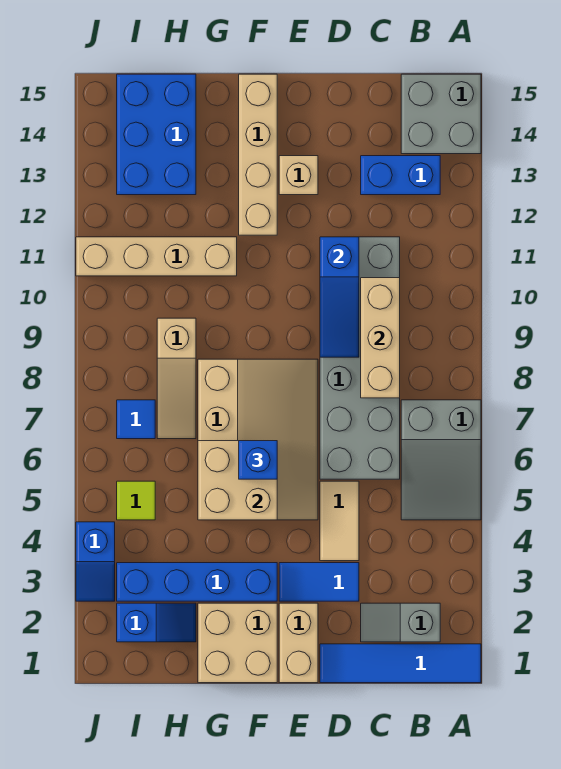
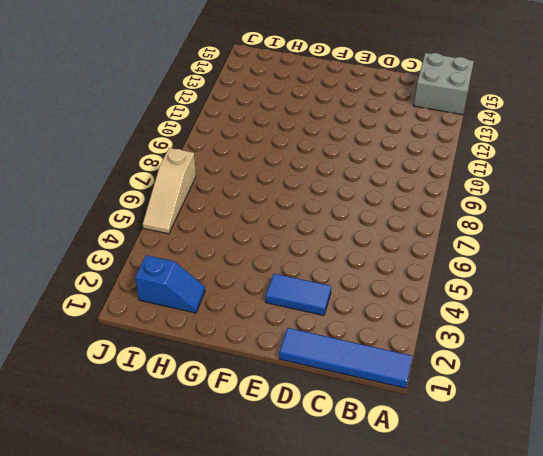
tan slope J5:J7 level 1 top 7 -> tan slope H7:H9 level 1 top 9
none -> grey slope A5:B7 level 1 top 7
none -> grey slope B2:C2 level 1 top B
none -> blue brick B13:C13 level 1

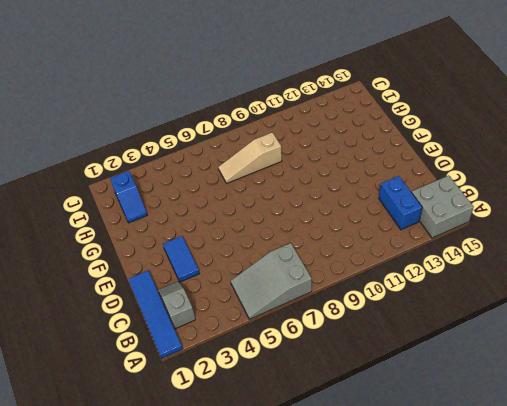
none -> grey brick C6:D11 level 1
none -> tan tile D4:D5 level 1
none -> tan brick E1:E2 level 1

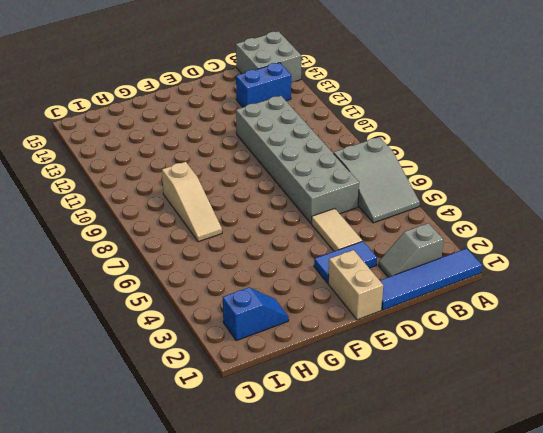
none -> tan slope E5:G8 level 1 top G
none -> tan brick E13 level 1
none -> tan brick F1:G2 level 1

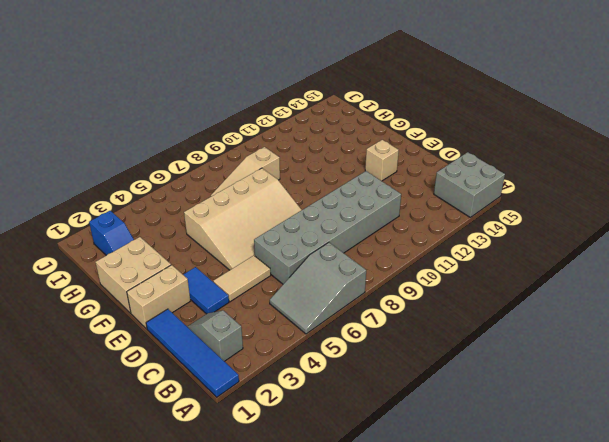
none -> blue brick B13:C13 level 1
none -> blue brick F3:I3 level 1
none -> tan brick F12:F15 level 1

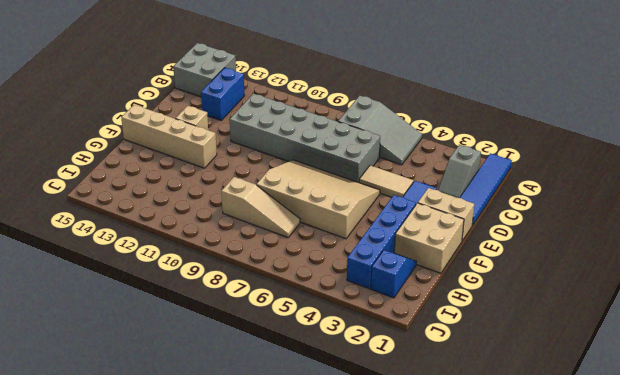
none -> tan brick G11:J11 level 1
none -> blue brick H13:I15 level 1
none -> lime tile I5 level 1

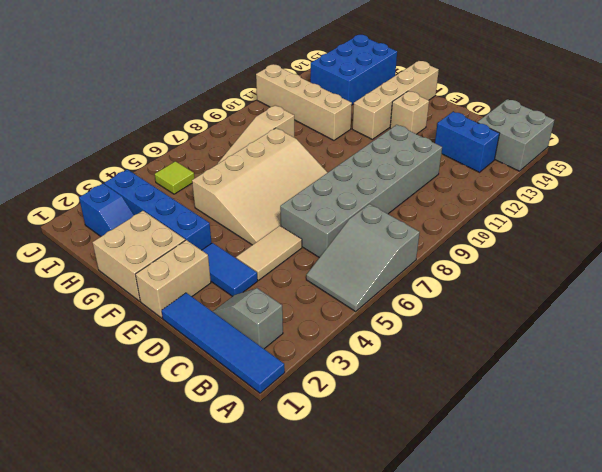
none -> blue tile I7 level 1
none -> blue slope J3:J4 level 1 top 4
none -> tan brick C8:C10 level 2

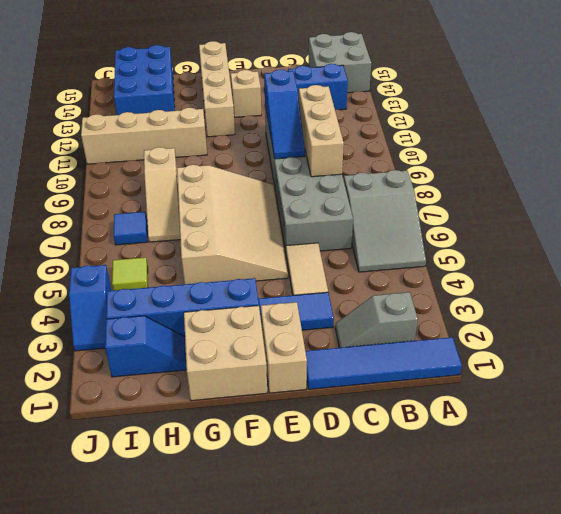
none -> tan brick F5:G6 level 2
none -> blue brick F6 level 3

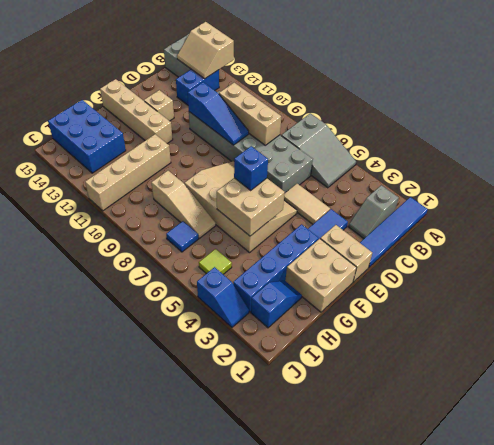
tan slope A13:B14 level 2 top A -> none

